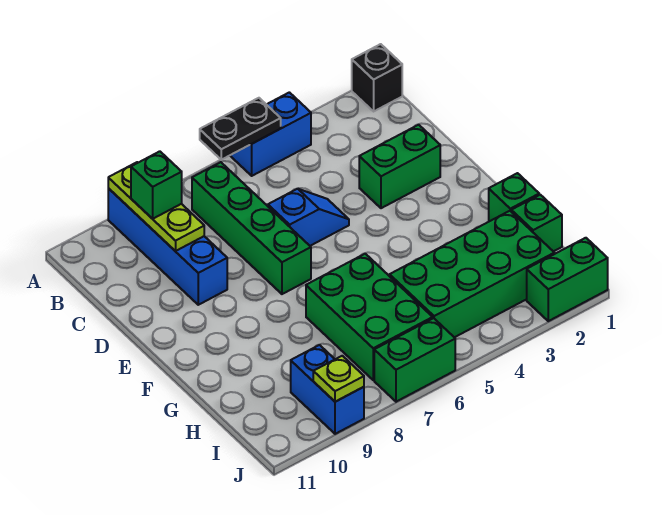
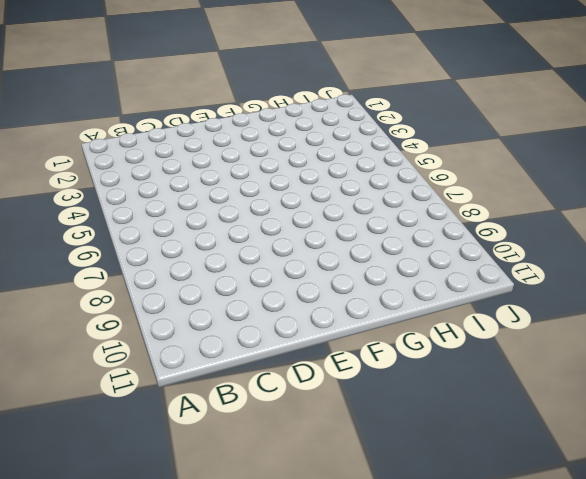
none -> black brick A1 level 1
none -> blue brick A4:A5 level 1
none -> blue brick A9:D9 level 1

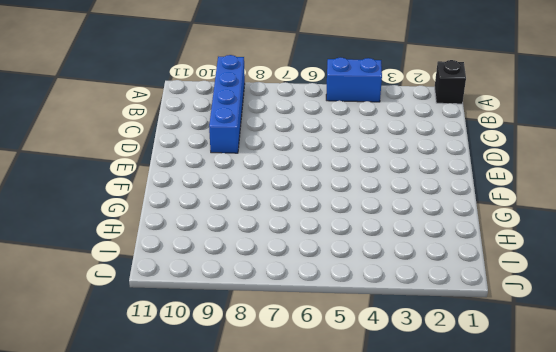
none -> green brick B7:E7 level 1
none -> green brick D2:D3 level 1
none -> blue slope D5:D6 level 1 top 6

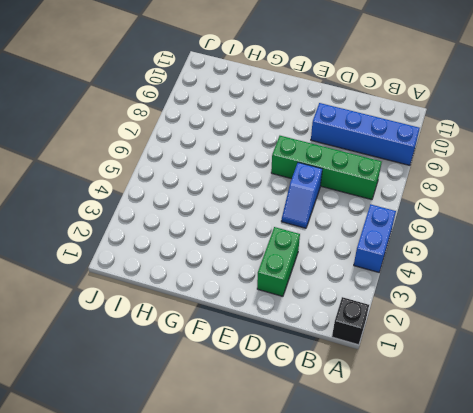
none -> green brick G1 level 1
none -> green brick G6:I7 level 1
none -> green brick H1 level 1

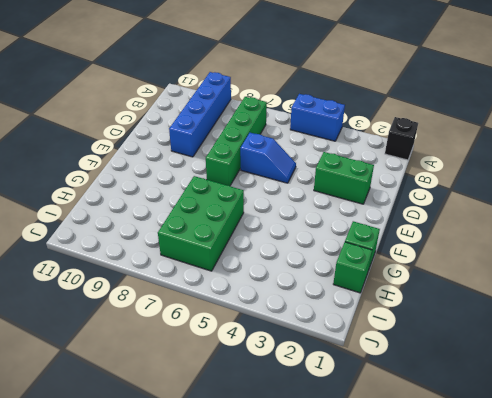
none -> green brick H2:I5 level 1
none -> blue brick I9:J9 level 1
none -> green brick J1:J2 level 1

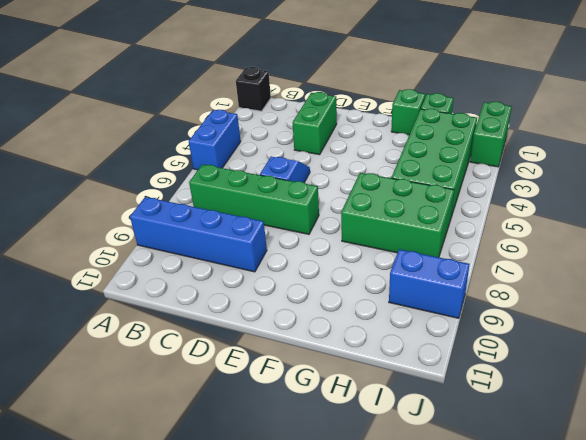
none -> green brick J6:J7 level 1
none -> black plate A5:A6 level 2
none -> lime plate A9:C9 level 2

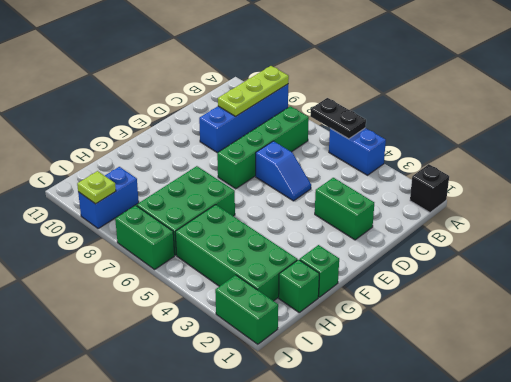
none -> green brick B9 level 3

